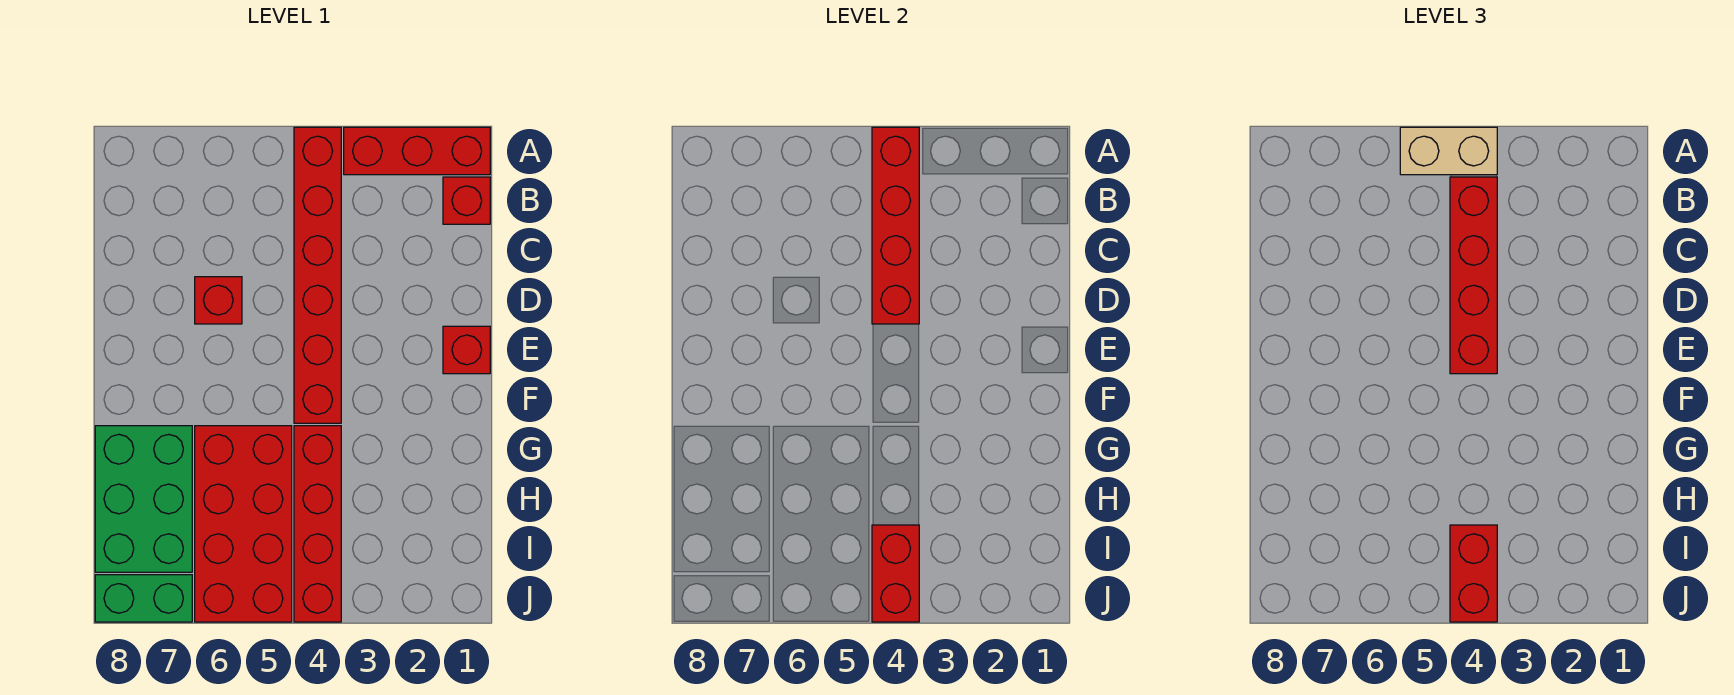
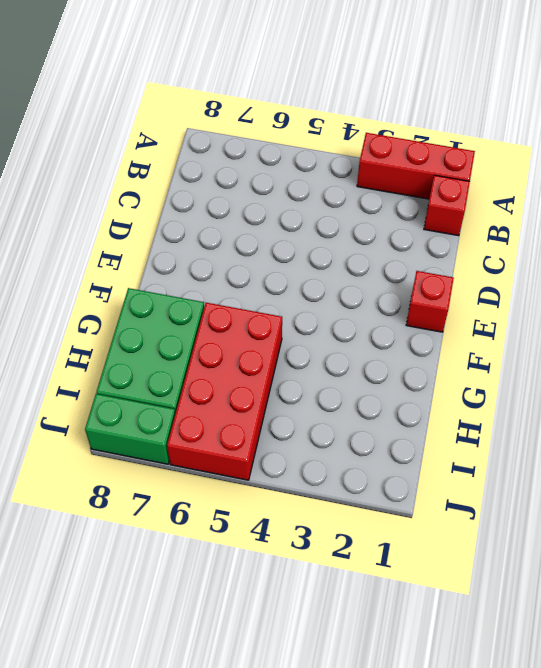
none -> red brick A4:F4 level 1
none -> red brick D6 level 1
none -> red brick G4:J4 level 1

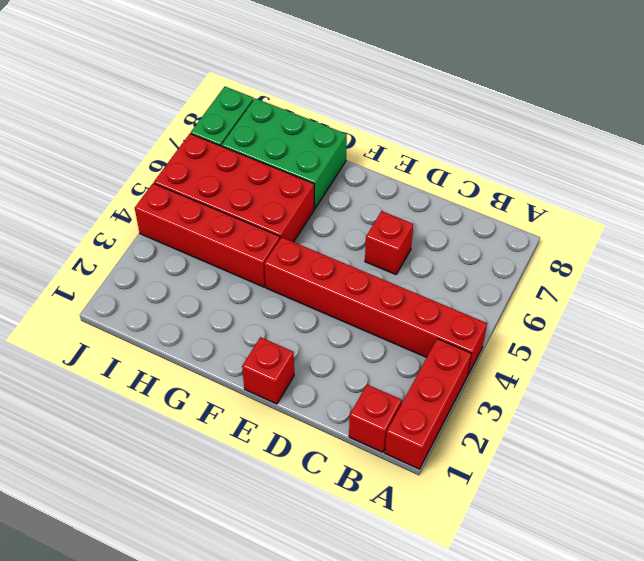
none -> red brick A4:D4 level 2
none -> red brick I4:J4 level 2
none -> tan brick A4:A5 level 3

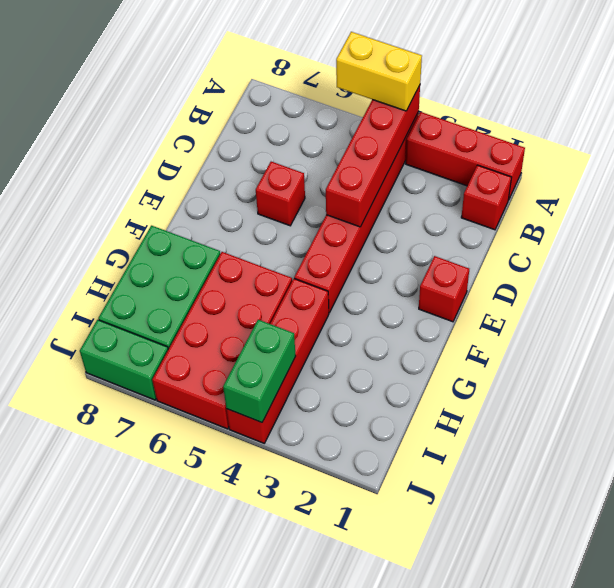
yellow brick A4:A5 level 3 -> tan brick A4:A5 level 3
green brick I4:J4 level 2 -> red brick I4:J4 level 2
none -> red brick B4:E4 level 3
none -> red brick I4:J4 level 3

